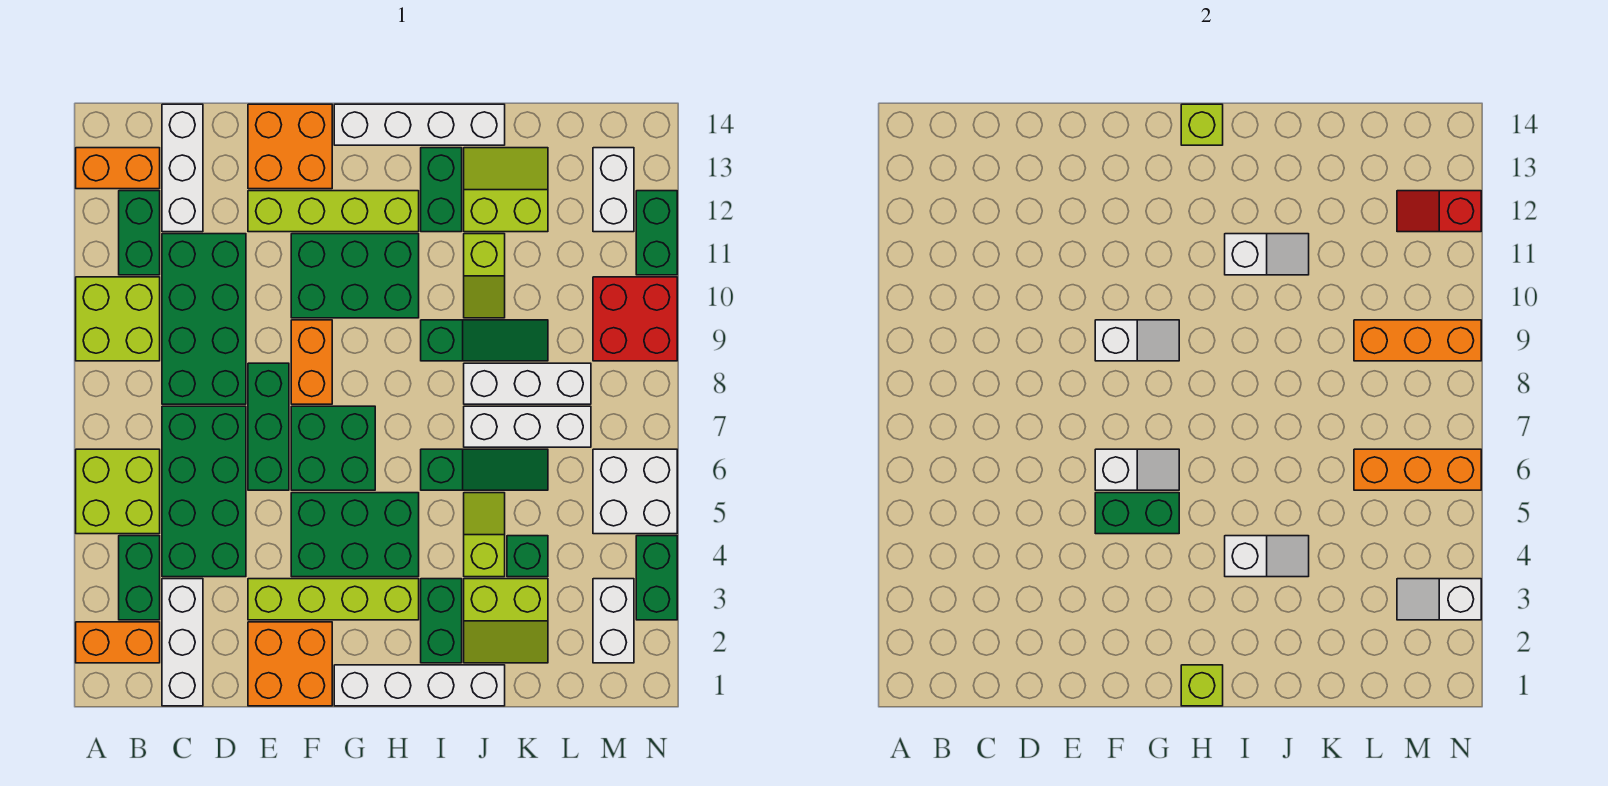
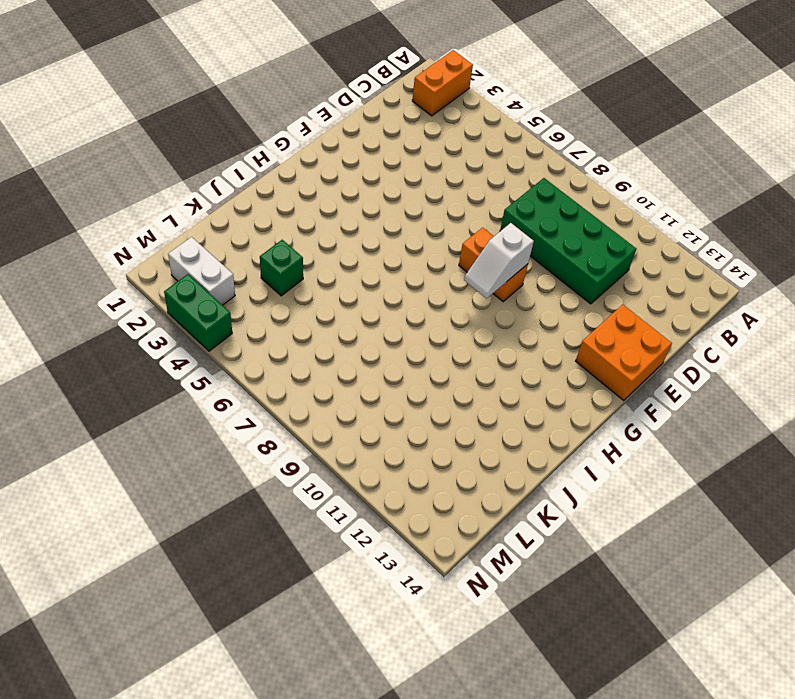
none -> lime brick A5:B6 level 1
none -> lime brick A9:B10 level 1
none -> orange brick A13:B13 level 1
none -> green brick B3:B4 level 1

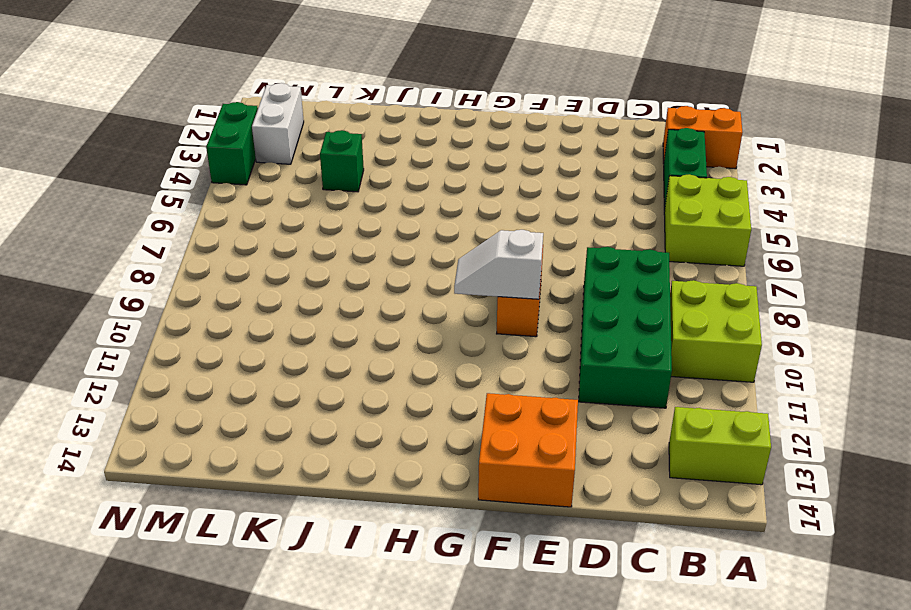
lime brick A13:B13 level 1 -> orange brick A13:B13 level 1
none -> green brick B11:B12 level 1
none -> white brick C1:C3 level 1
none -> green brick C4:D7 level 1
none -> white brick C12:C14 level 1

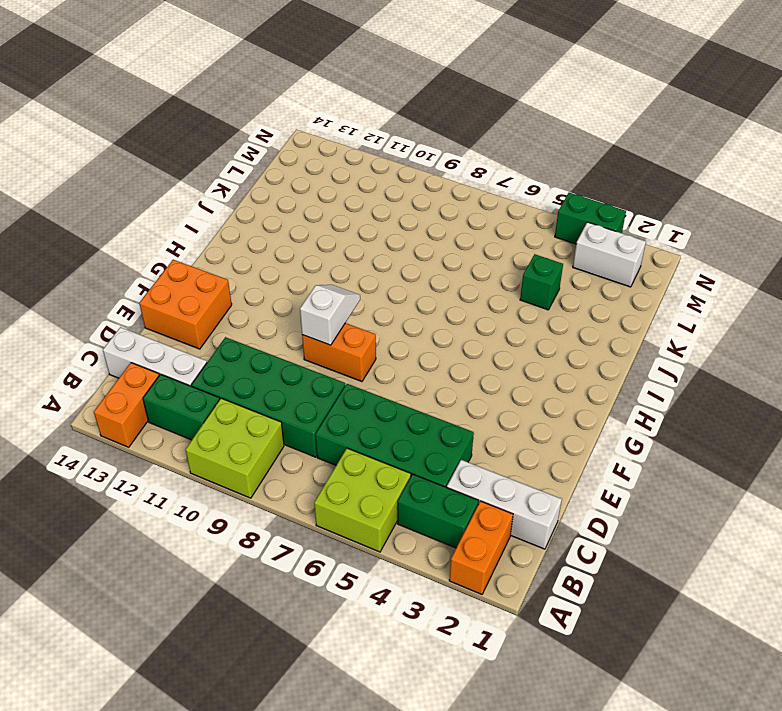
none -> orange brick E1:F2 level 1
none -> lime brick E3:H3 level 1
none -> green brick E6:E8 level 1
none -> lime brick E12:H12 level 1

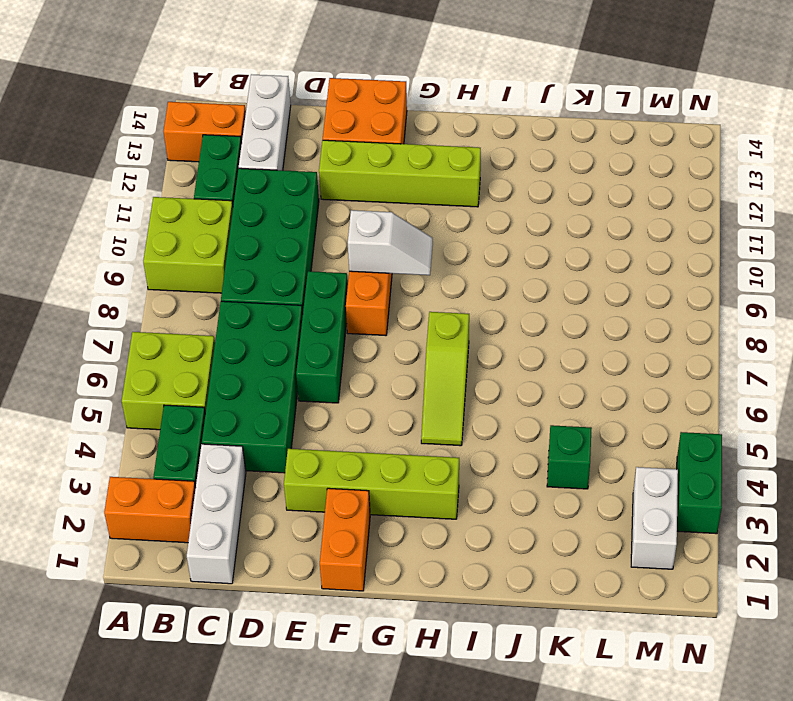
orange brick F1:F2 level 1 -> orange brick E1:F2 level 1
lime slope H5:H7 level 1 top 7 -> green brick F4:H5 level 1
none -> green brick F6:G7 level 1
none -> green brick F10:H11 level 1
none -> white brick G1:J1 level 1
none -> white brick G14:J14 level 1

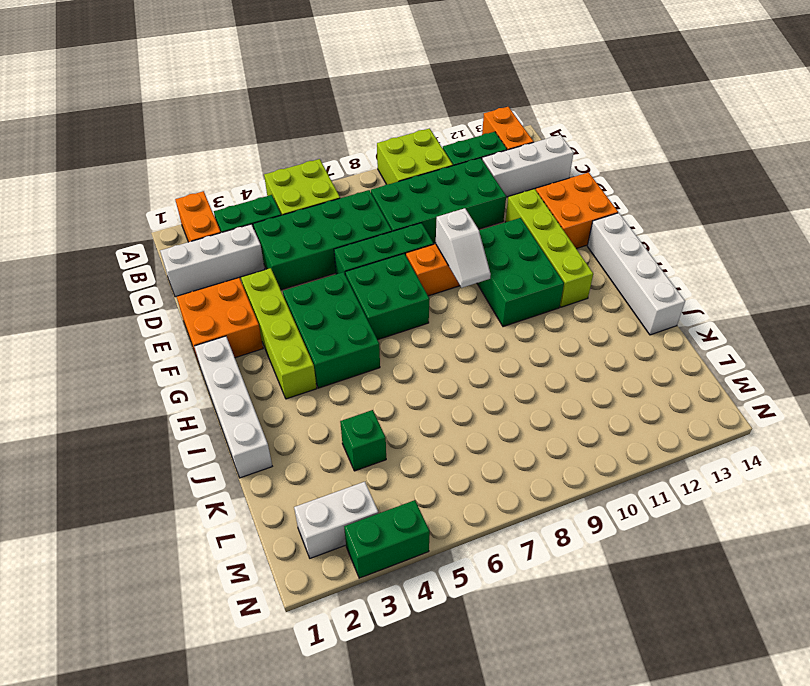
none -> green brick I2:I3 level 1
none -> green slope I6:K6 level 1 top I
none -> green slope I9:K9 level 1 top I
none -> green brick I12:I13 level 1

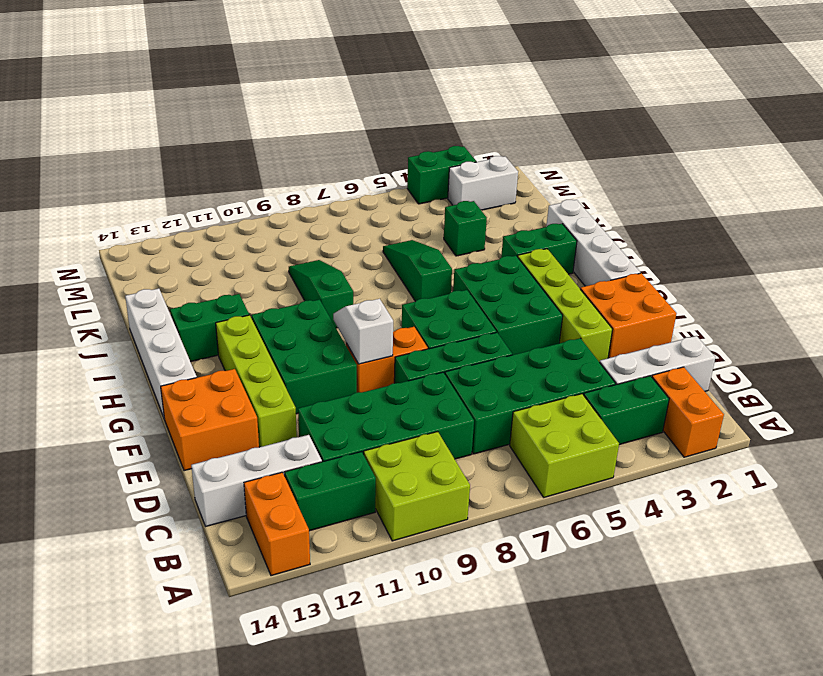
none -> lime slope J2:K3 level 1 top 3
none -> lime slope J4:J5 level 1 top 4
none -> white brick J7:L7 level 1
none -> white brick J8:L8 level 1

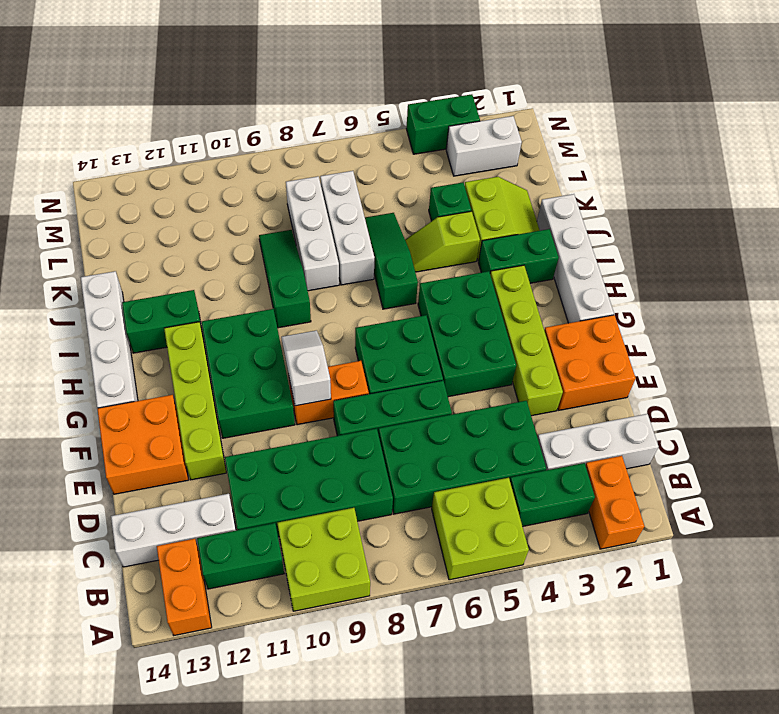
none -> lime slope J10:J11 level 1 top 11
none -> lime slope J12:K13 level 1 top 12
none -> white brick M5:N6 level 1
none -> red brick M9:N10 level 1

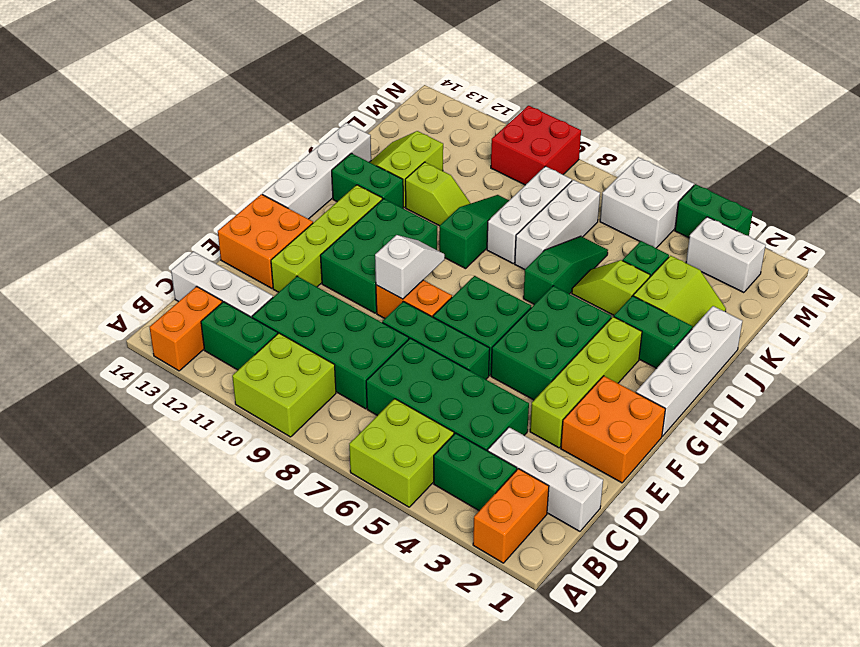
none -> white brick M12:M13 level 1
none -> green brick N11:N12 level 1
none -> green brick F5:G5 level 2
none -> white slope F6:G6 level 2 top F

